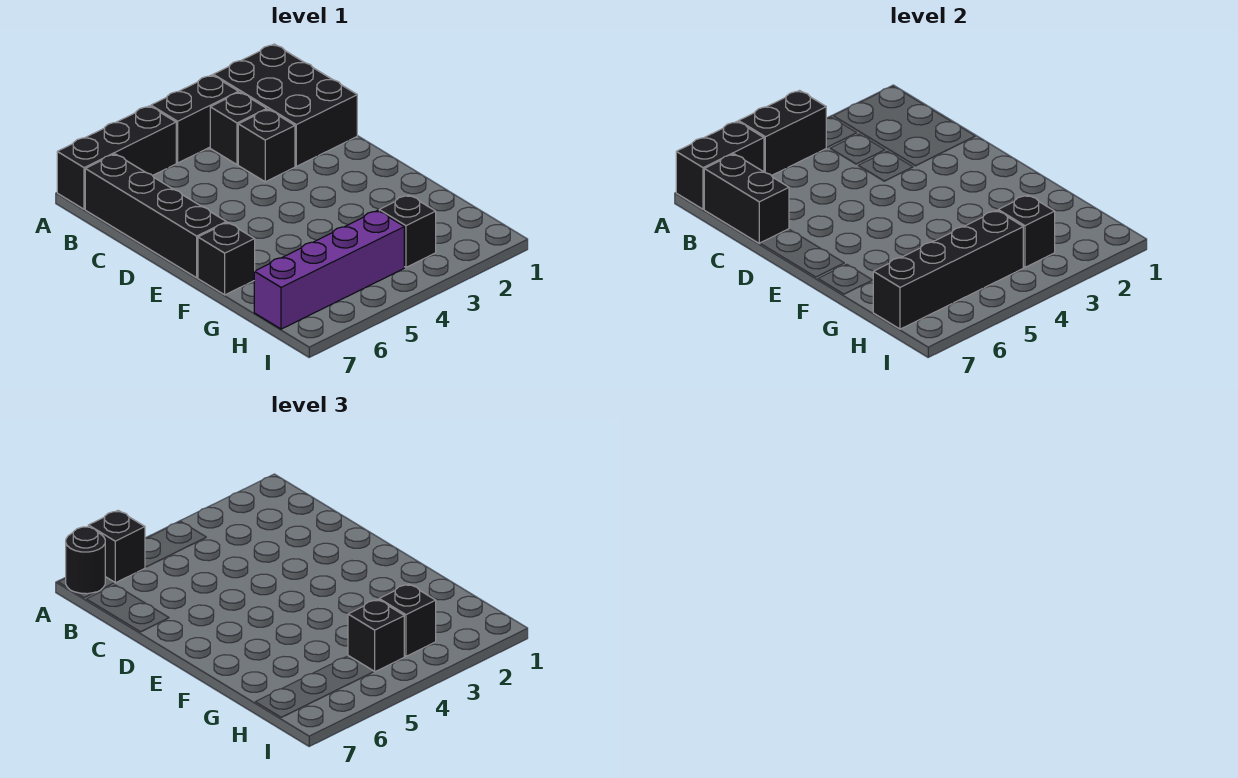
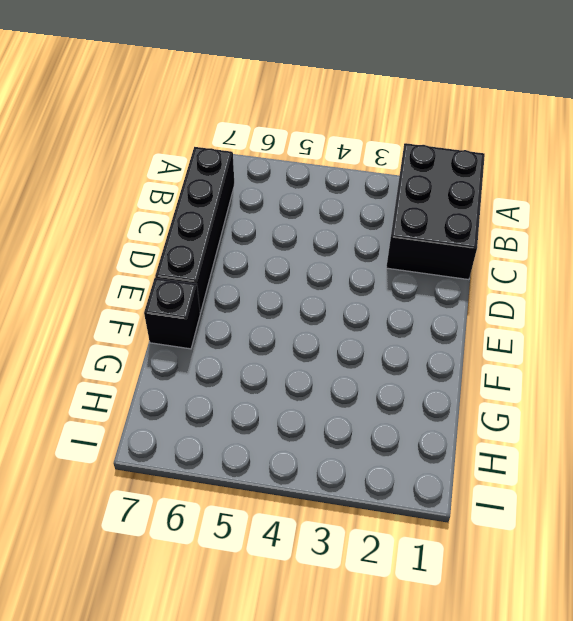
none -> black brick A3:A4 level 1
none -> black brick A5:A7 level 1
none -> black brick B3 level 1

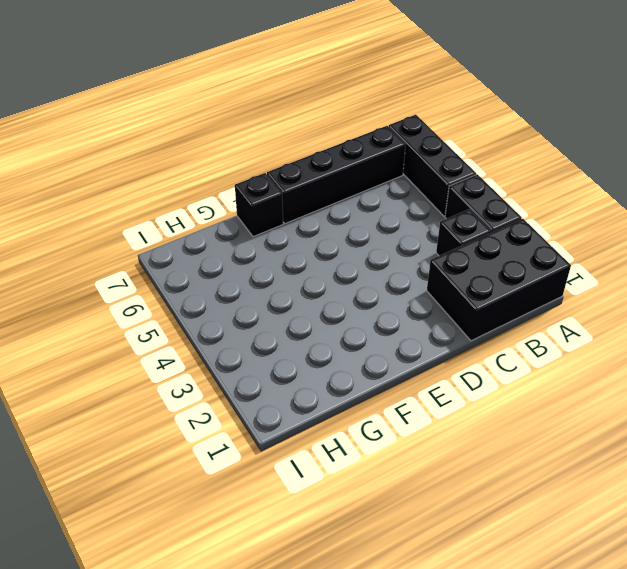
none -> black brick C3 level 1
none -> black brick H3 level 1
none -> purple brick H4:H7 level 1

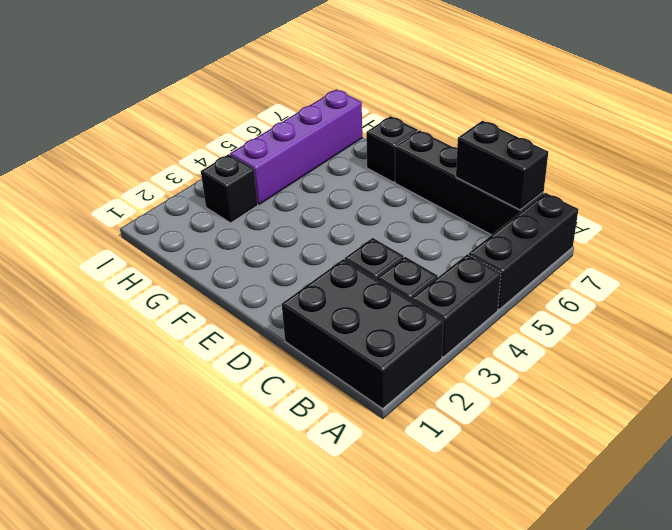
none -> black brick A4:A5 level 2
none -> black brick A6:A7 level 2
none -> black brick H3 level 2

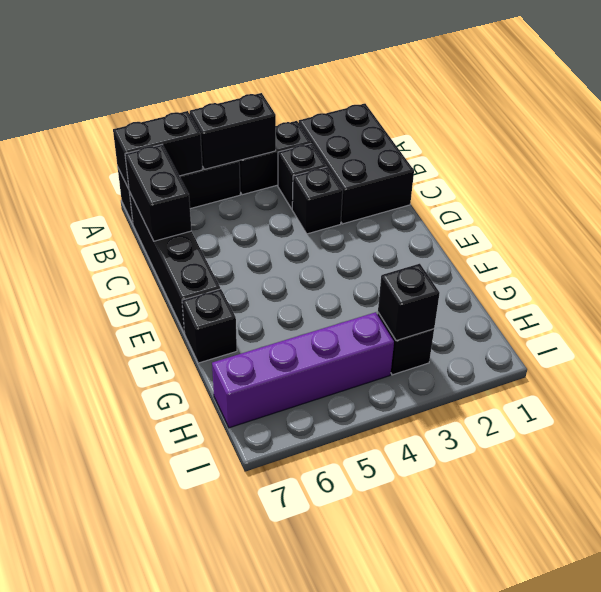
none -> black brick H4:H7 level 2
none -> black brick A6 level 3
none -> black round brick A7 level 3

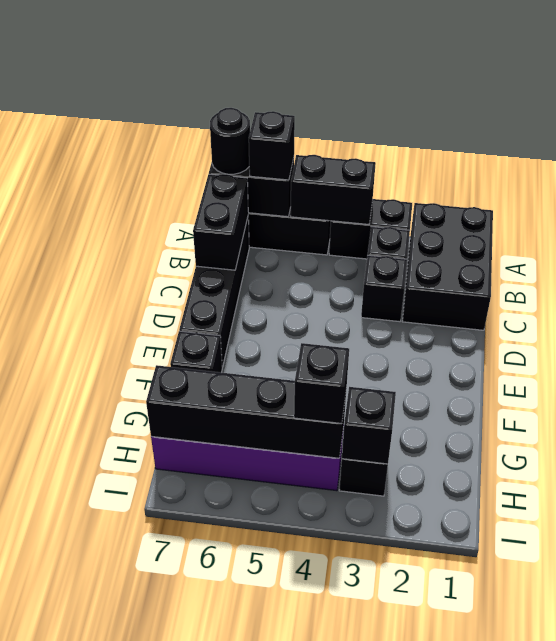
none -> black brick H3 level 3

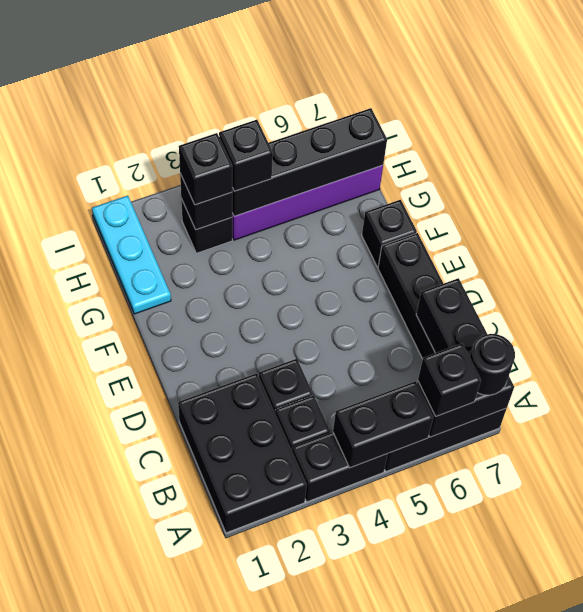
cyan plate G1:I1 level 1 -> none

